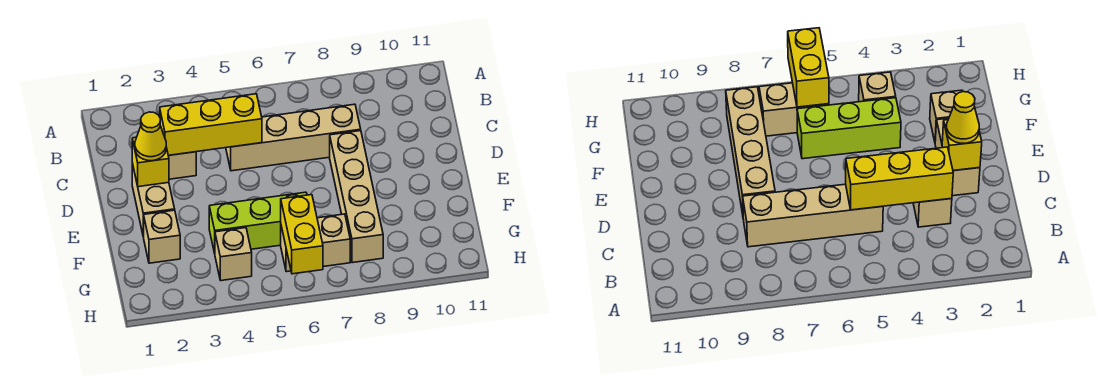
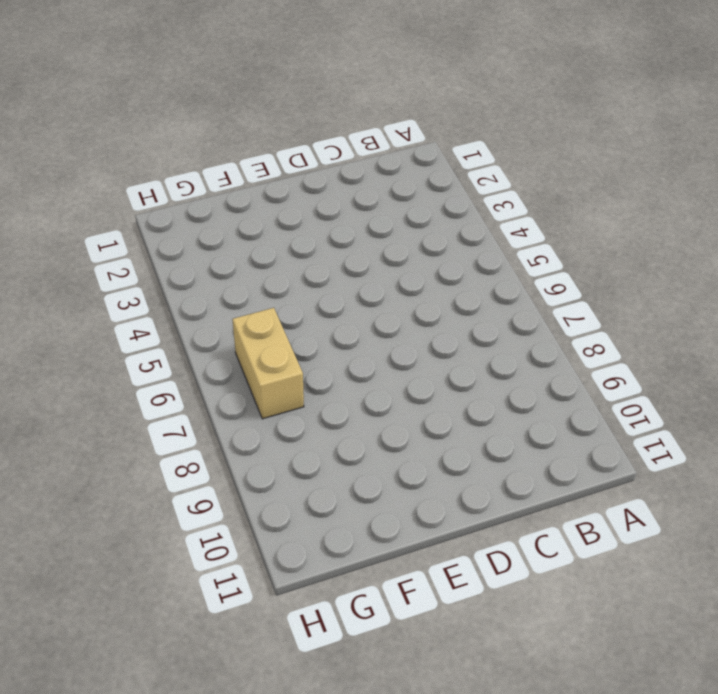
none -> tan brick C3 level 1
none -> tan brick C5:C8 level 1
none -> tan brick D2:E2 level 1

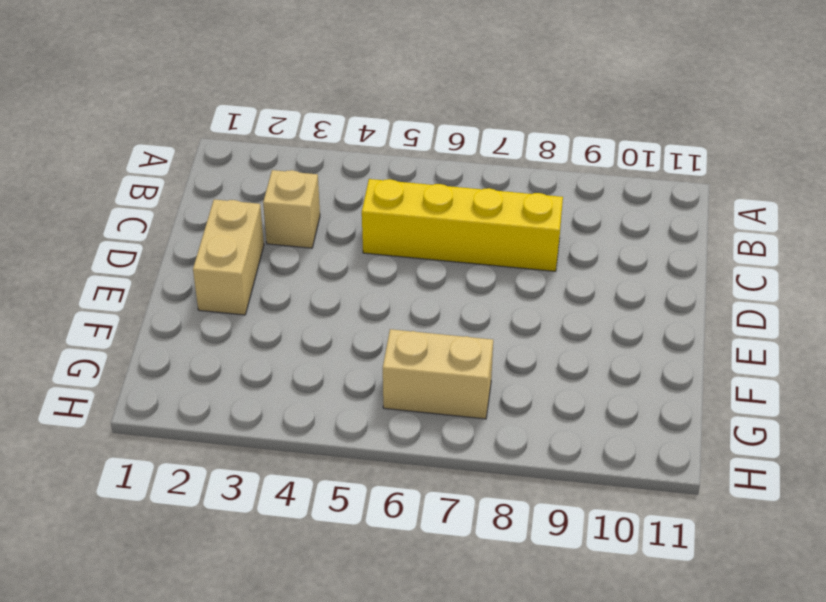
yellow brick C5:C8 level 1 -> tan brick C5:C8 level 1
none -> tan brick D8:G8 level 1
none -> tan brick F2 level 1
none -> lime brick F4:F6 level 1

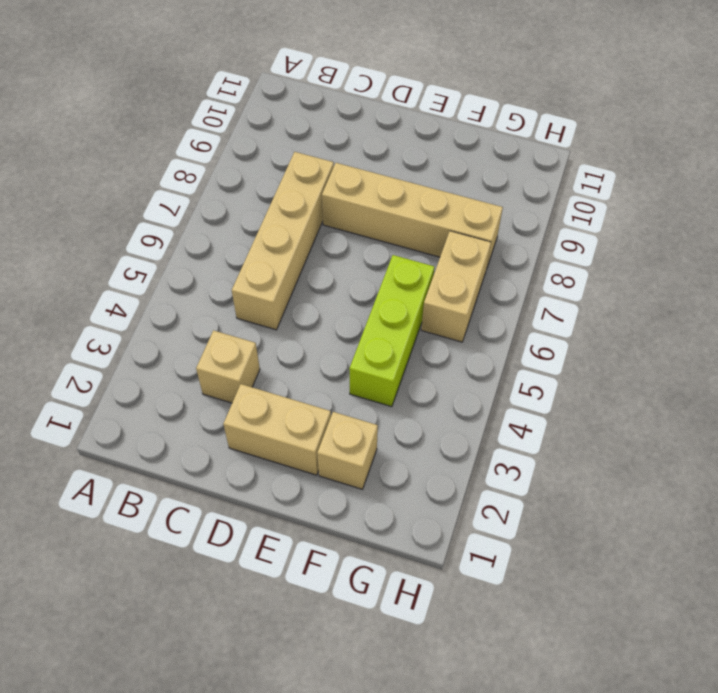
none -> tan brick G4 level 1
none -> yellow brick C3:C5 level 2
none -> yellow brick D2 level 2

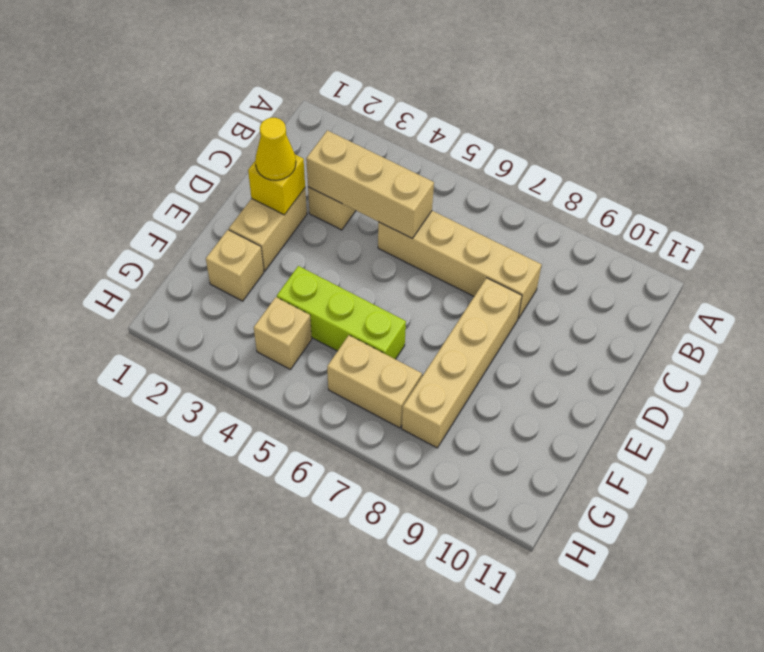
tan brick C3:C5 level 2 -> yellow brick C3:C5 level 2
none -> yellow brick G6:H6 level 2

